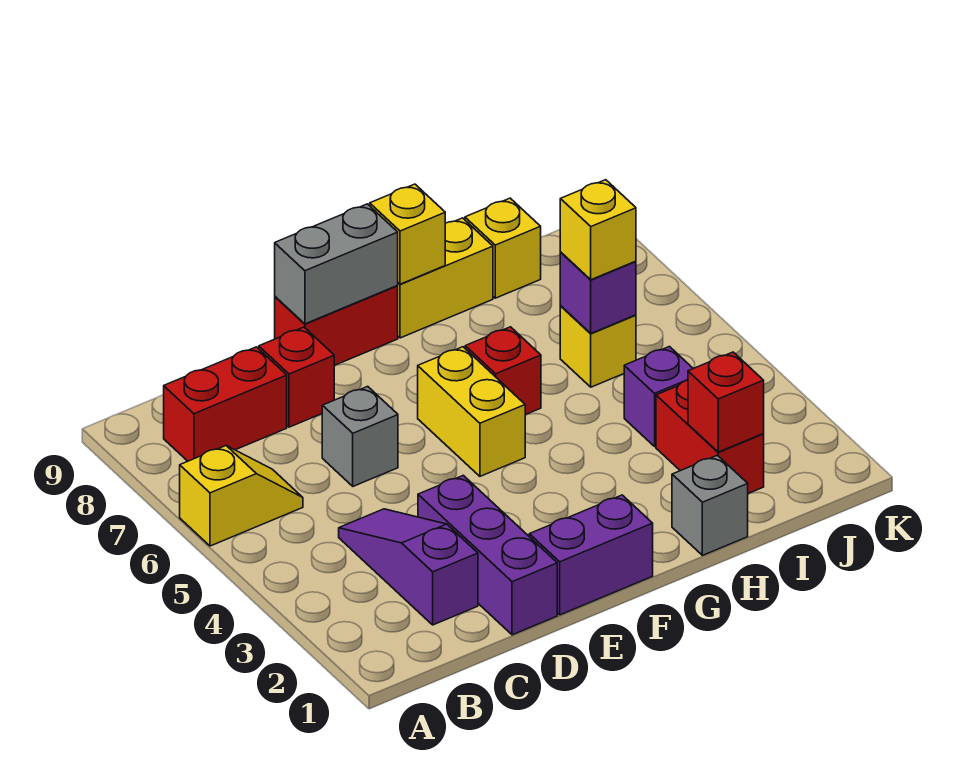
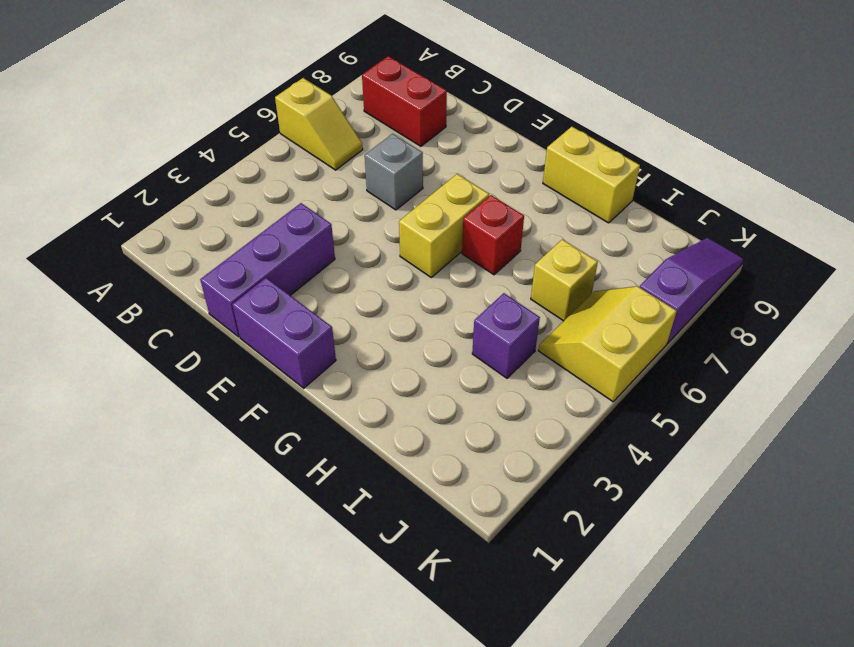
yellow slope J5:K6 level 1 top K -> none
purple slope K7:K9 level 1 top 7 -> purple slope C2:C4 level 1 top 2
none -> red brick D8 level 1
none -> red brick E9:F9 level 1
none -> grey brick H1 level 1

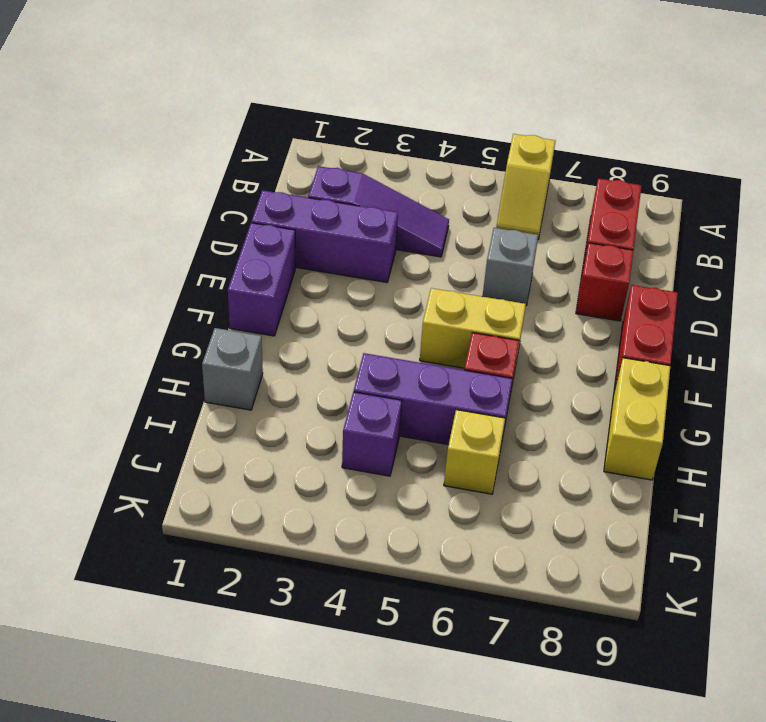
purple brick H4:H6 level 1 -> none
none -> red brick I2:I3 level 1
none -> yellow brick I9 level 1
none -> grey brick E9:F9 level 2

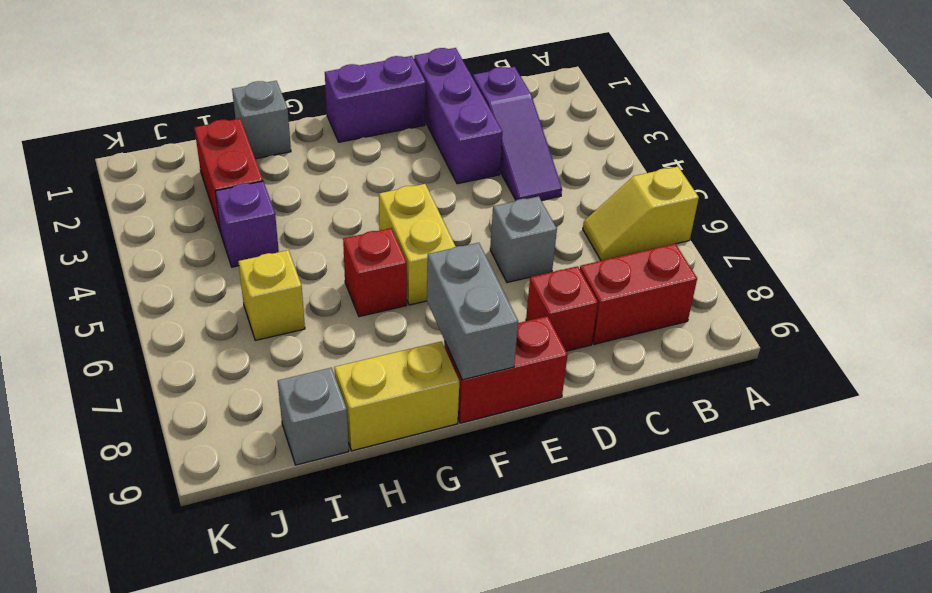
grey brick F8:F9 level 2 -> grey brick E9:F9 level 2
grey brick I9 level 1 -> yellow brick I9 level 1
none -> yellow brick G9 level 2
none -> red brick I2 level 2
none -> purple brick I6 level 2

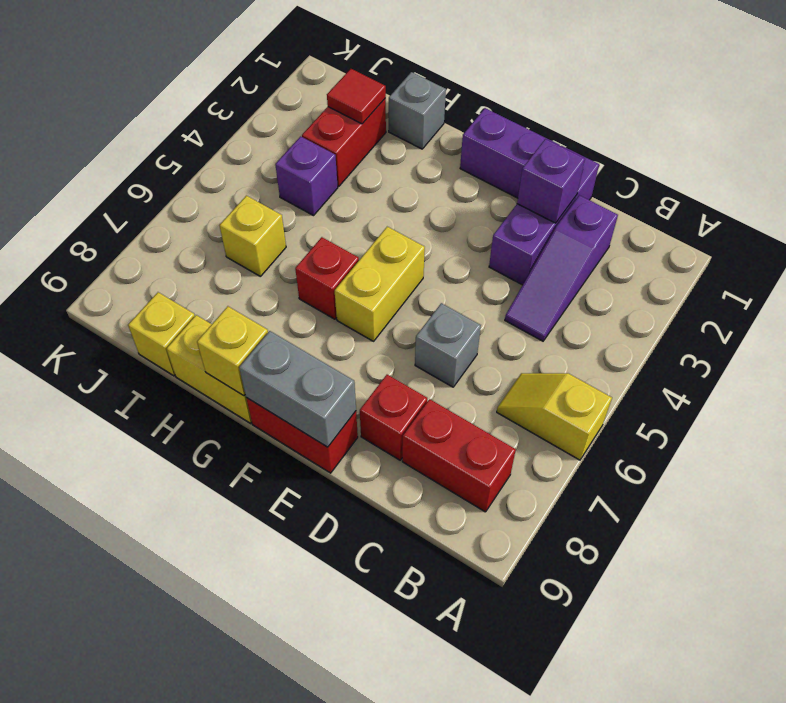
purple brick D2 level 2 -> purple brick I6 level 2
red tile I2 level 2 -> red brick I2 level 2
none -> yellow brick I6 level 3

